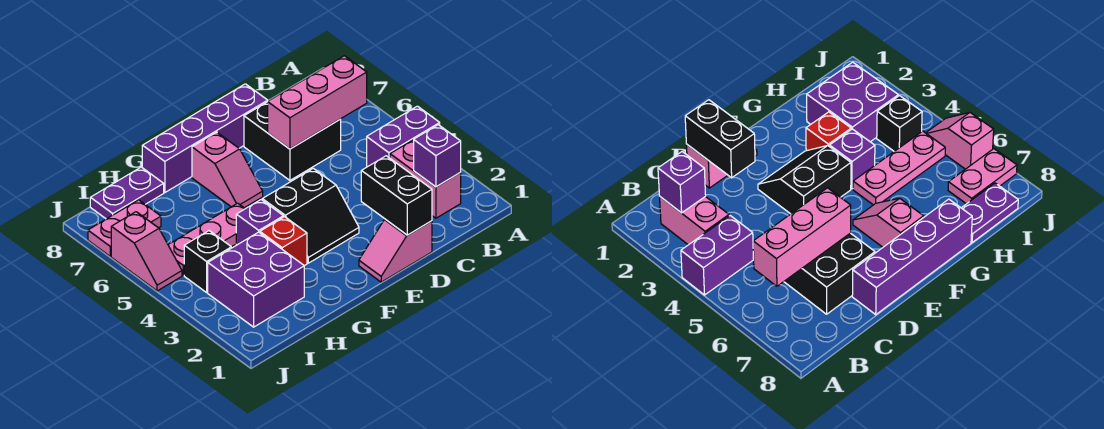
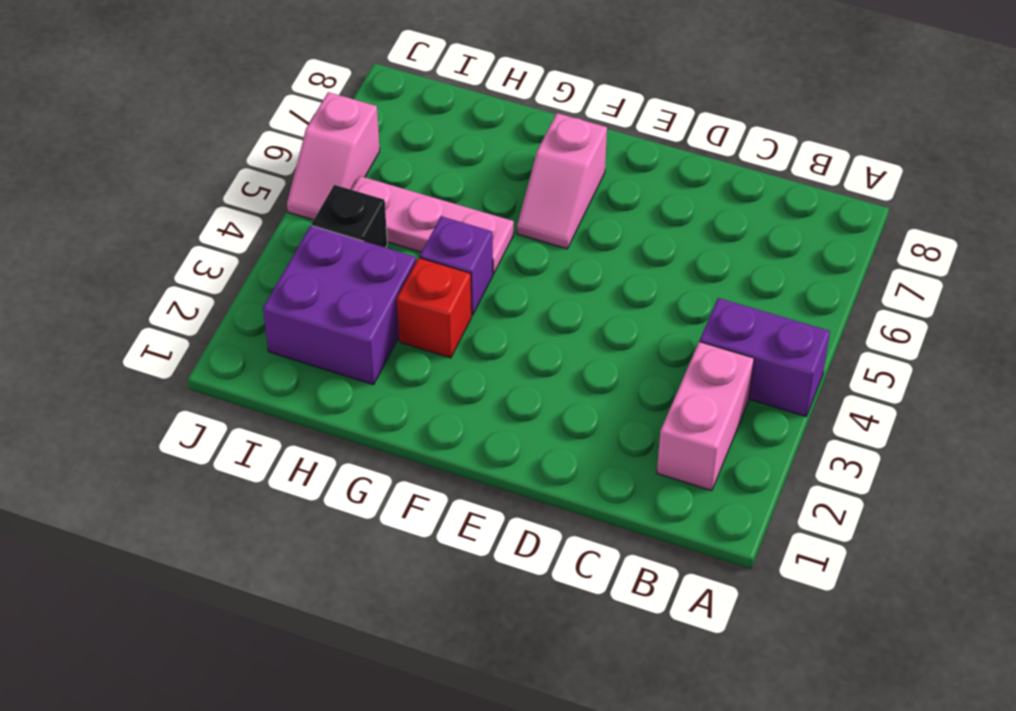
none -> black brick C6:D7 level 1
none -> pink slope D1:E1 level 1 top D
none -> purple brick D8:G8 level 1

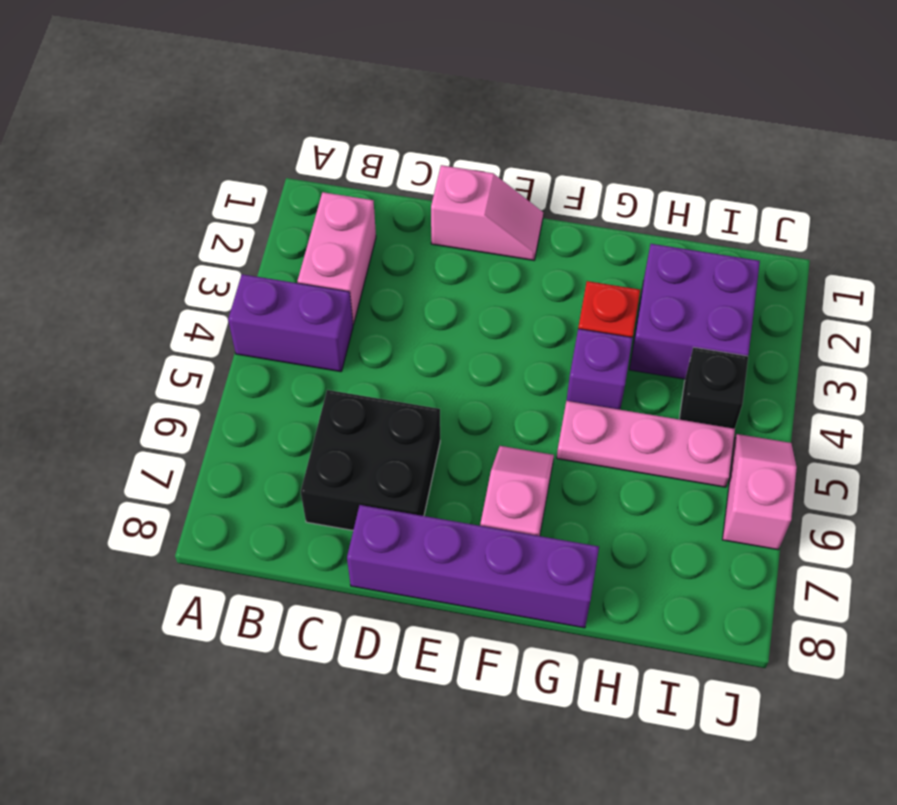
none -> black slope E3:F4 level 1 top 4
none -> purple plate H8:I8 level 1
none -> pink plate I7:J7 level 1

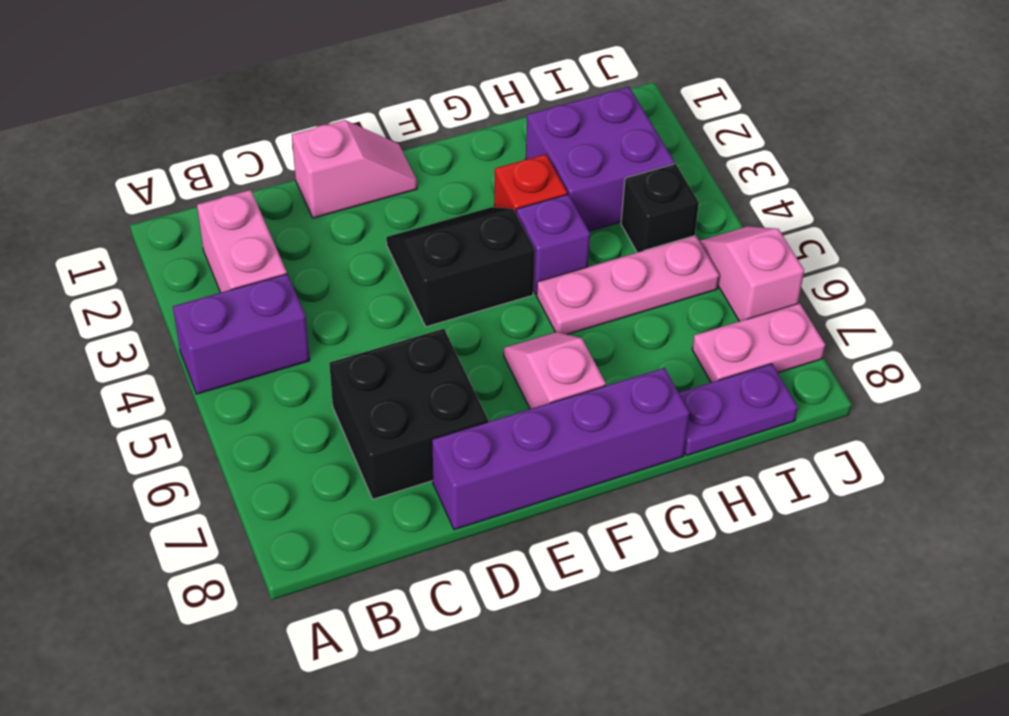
none -> purple brick B2 level 2
none -> pink brick B6:D6 level 2
none -> black brick D1:D2 level 2

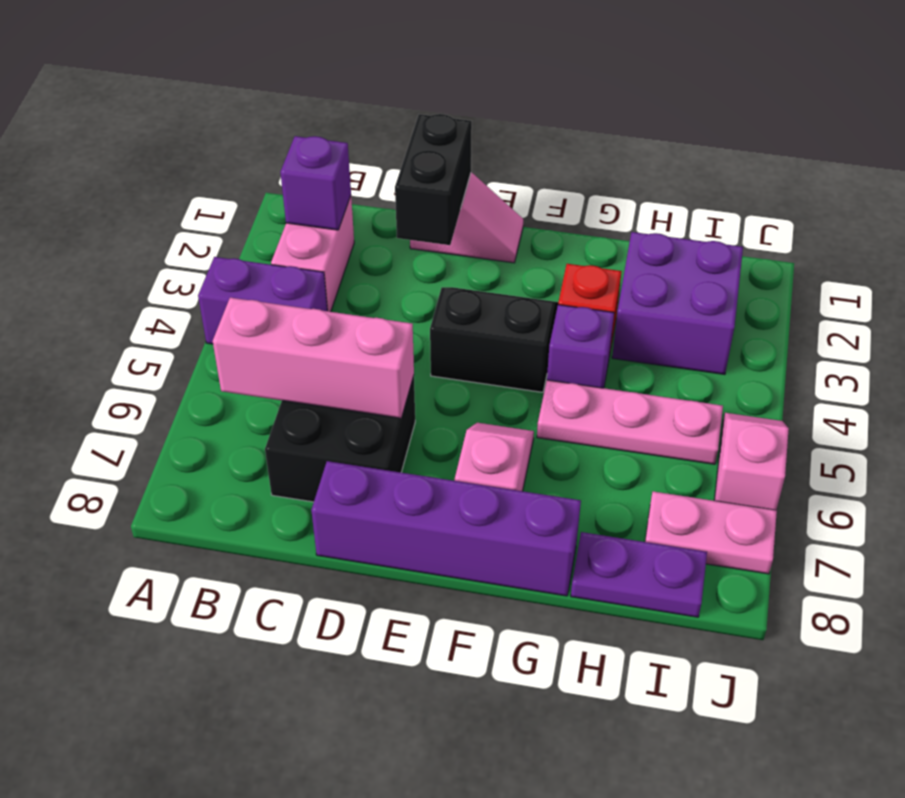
none -> black brick I4 level 1

